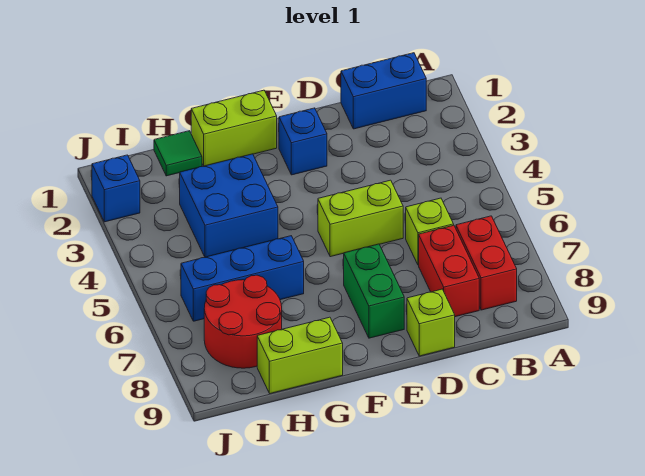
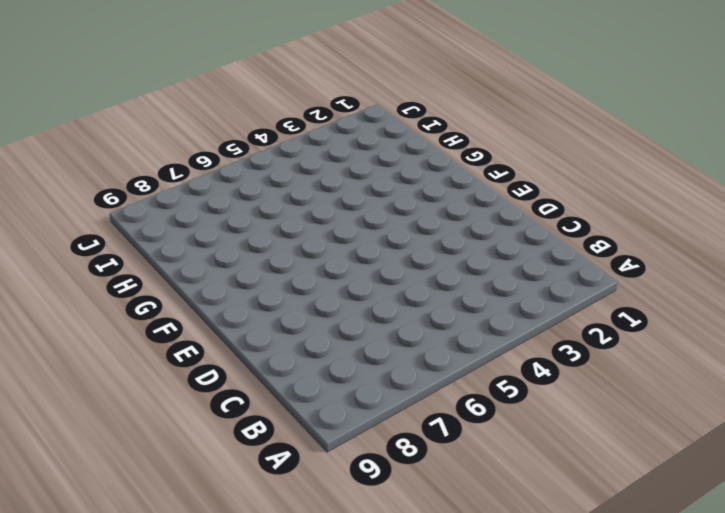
none -> blue brick B1:C1 level 1
none -> red brick B7:B8 level 1
none -> lime brick C6 level 1

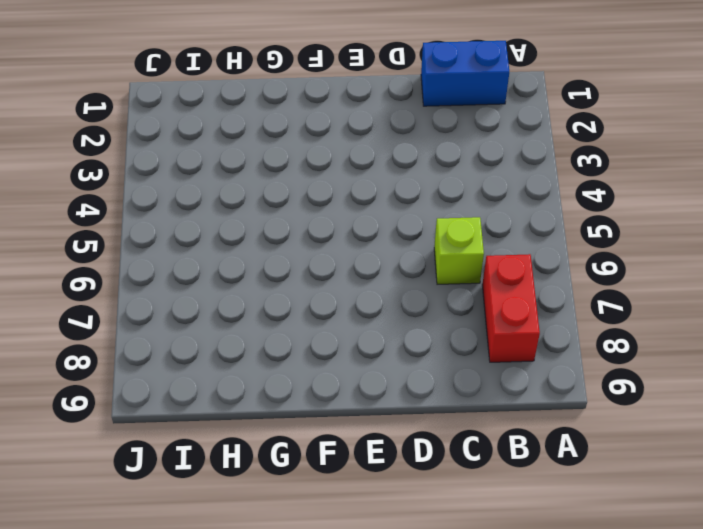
none -> red brick C7:C8 level 1
none -> lime brick D5:E5 level 1
none -> lime brick D9 level 1

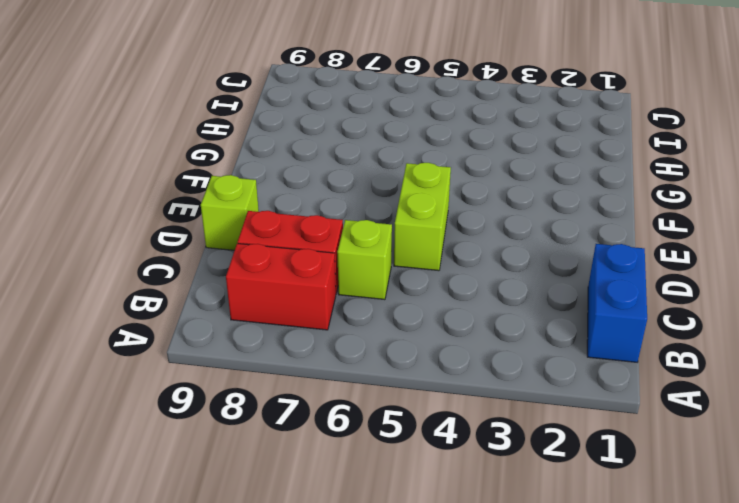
none -> blue brick E2 level 1
none -> green brick E7:E8 level 1
none -> lime brick F1:G1 level 1

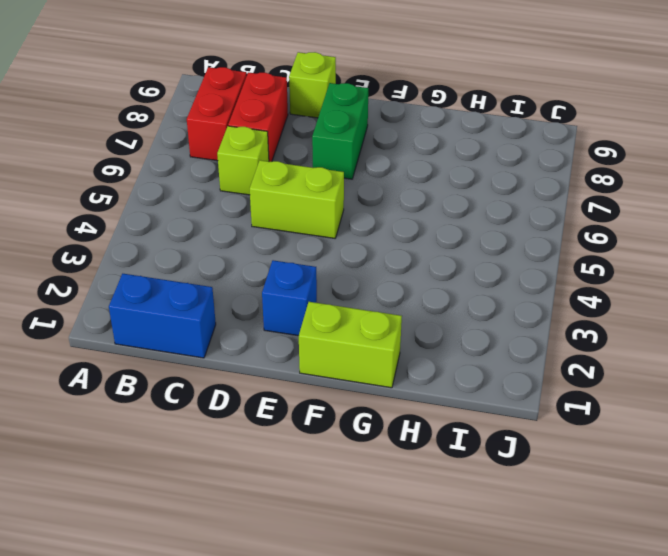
none -> blue brick G3:H4 level 1
none -> blue brick G6:I6 level 1
none -> lime brick G9:H9 level 1

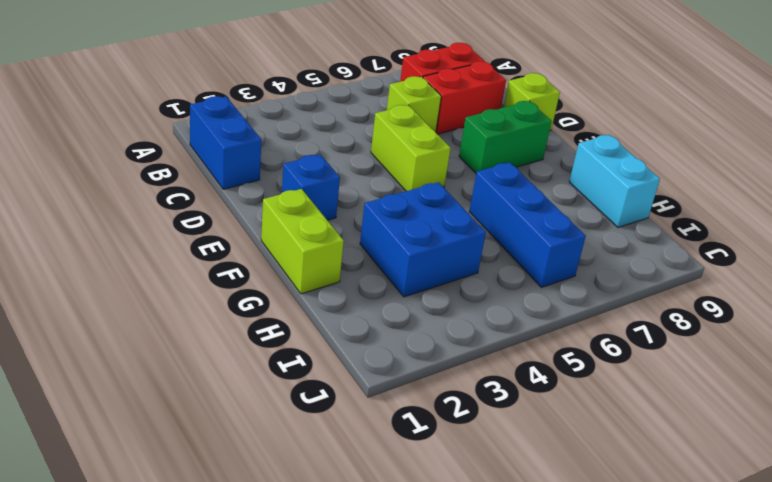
cyan brick G9:H9 level 1 -> lime brick G9:H9 level 1
none -> green tile H1 level 1
none -> red round brick H7:I8 level 1
none -> blue brick J2 level 1

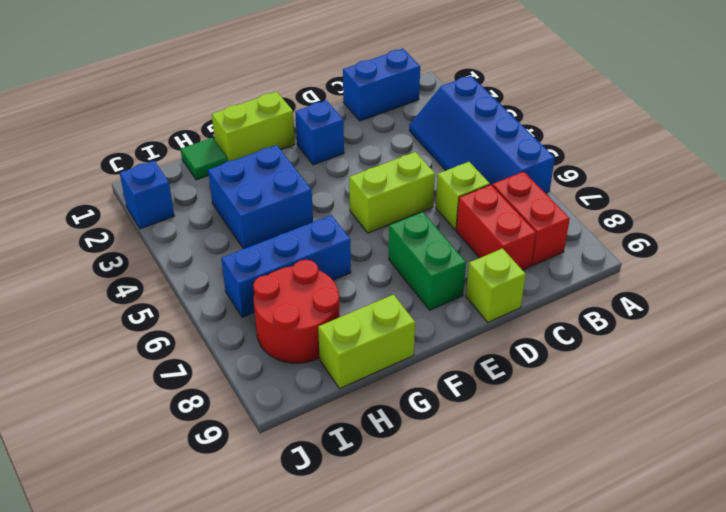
blue slope A3:B6 level 1 top A -> none

